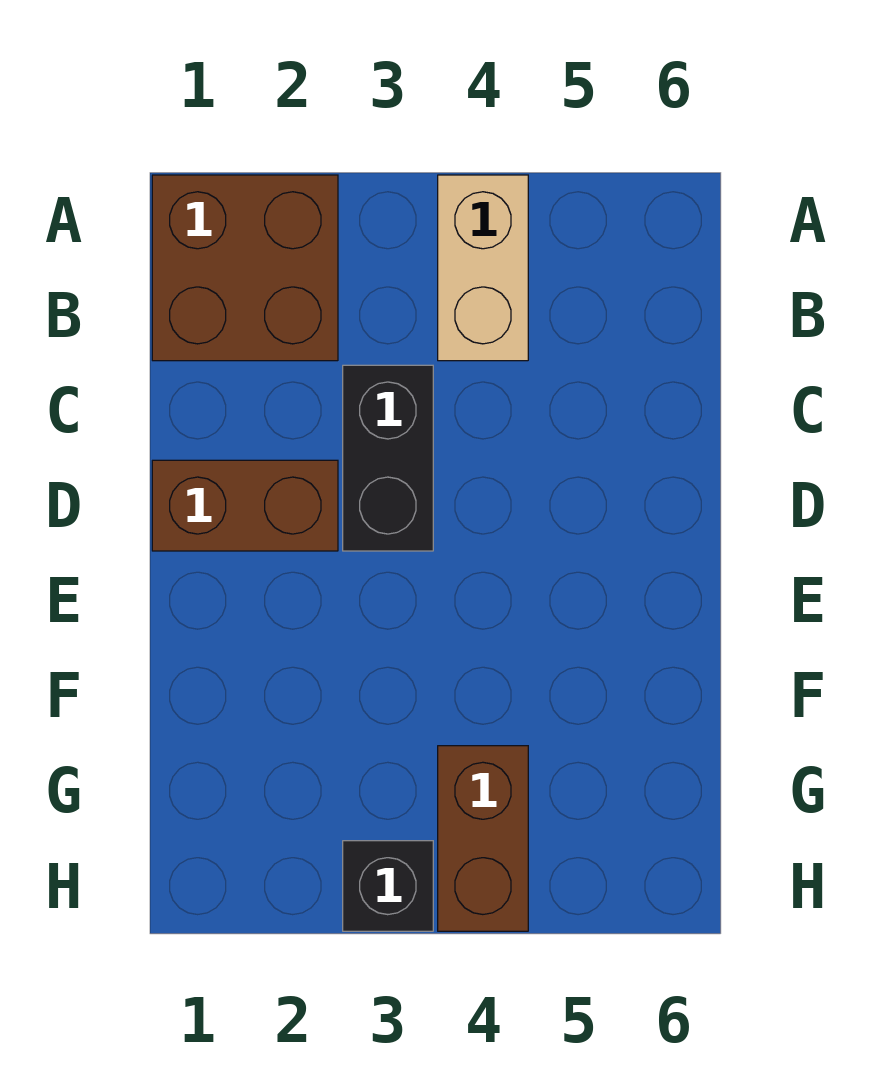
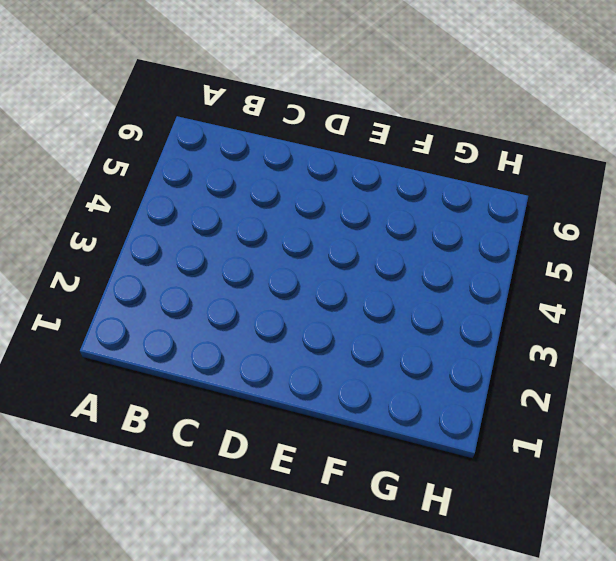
none -> brown brick A1:B2 level 1
none -> tan brick A4:B4 level 1

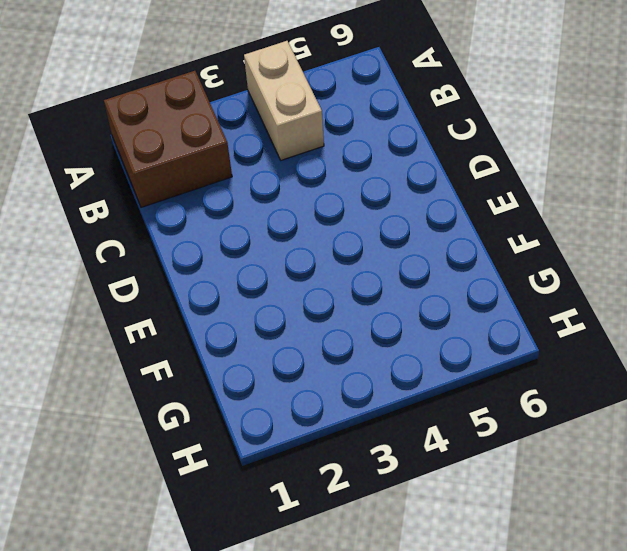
none -> black brick C3:D3 level 1
none -> brown brick D1:D2 level 1

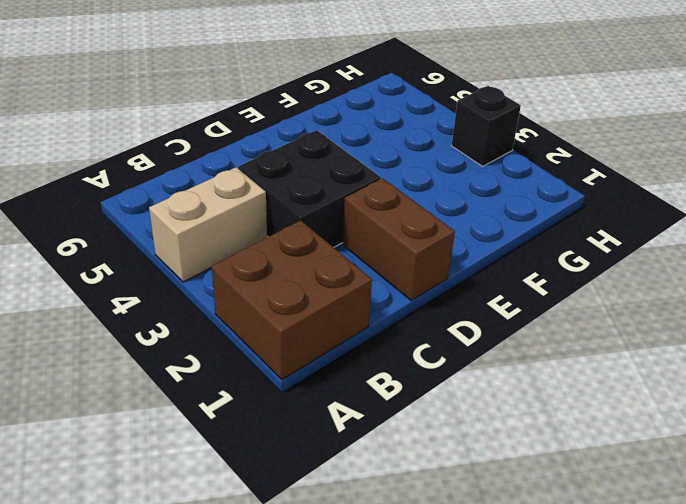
black brick C3:D4 level 1 -> black brick C3:D3 level 1
none -> brown brick G4:H4 level 1

